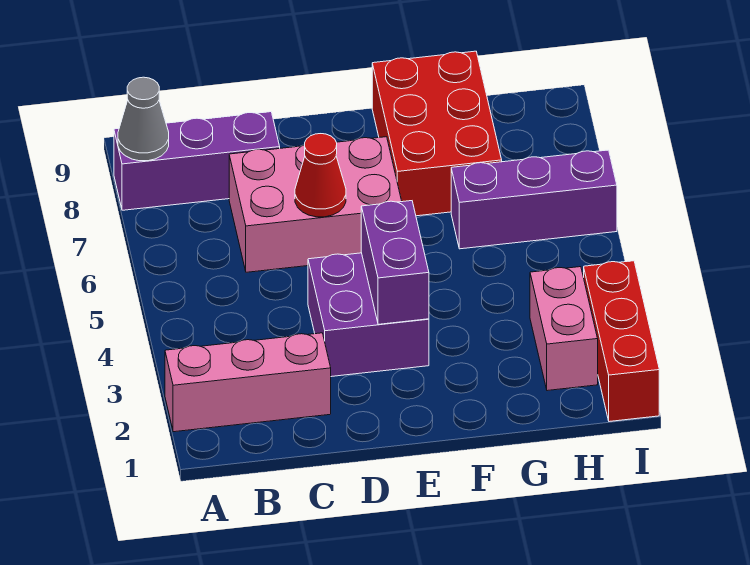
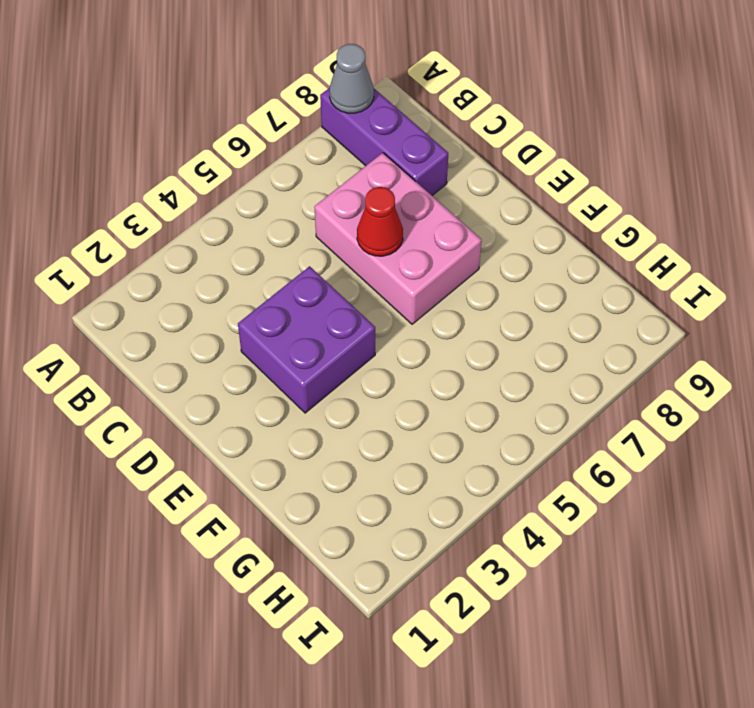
none -> pink brick A2:C2 level 1
none -> red brick F7:G9 level 1

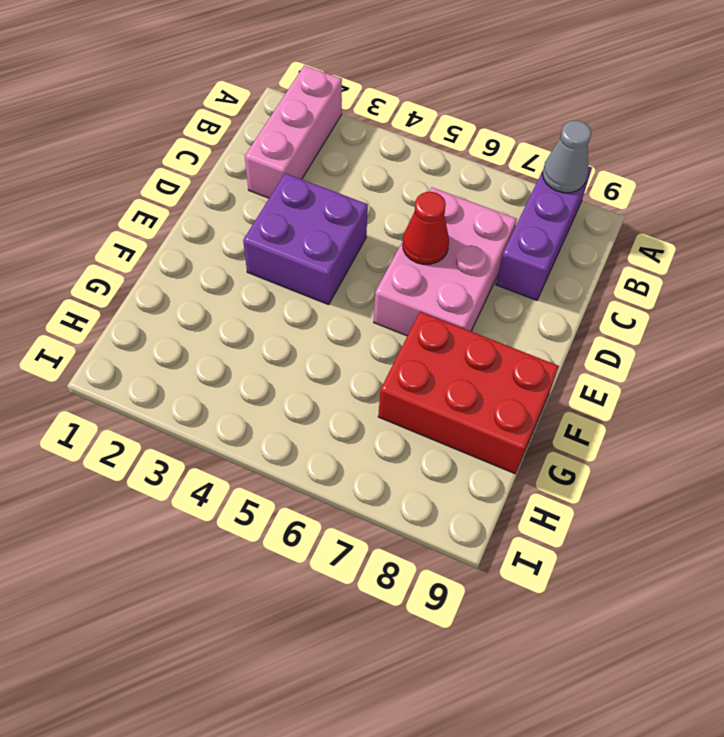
none -> purple brick G6:I6 level 1
none -> pink brick H2:H3 level 1

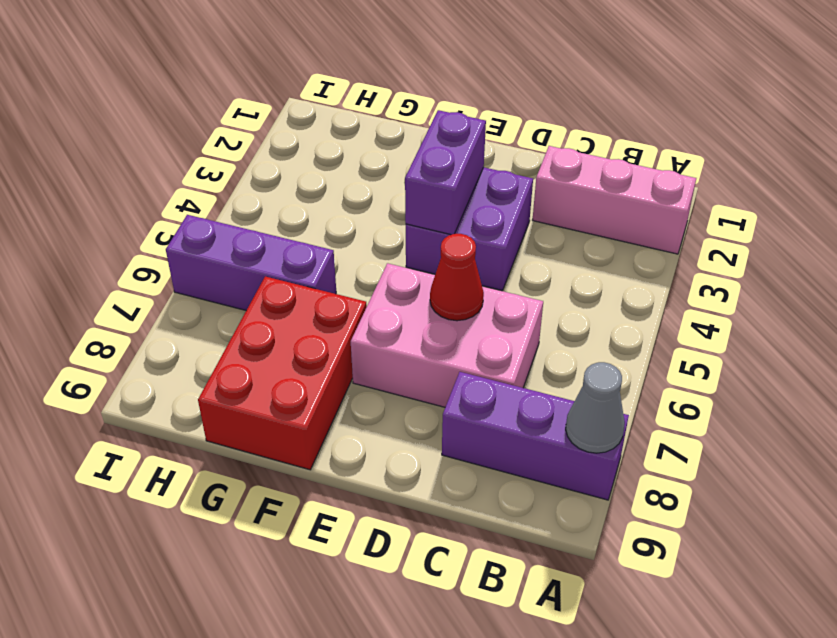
none -> pink brick H2:H3 level 1
none -> red brick I1:I3 level 1

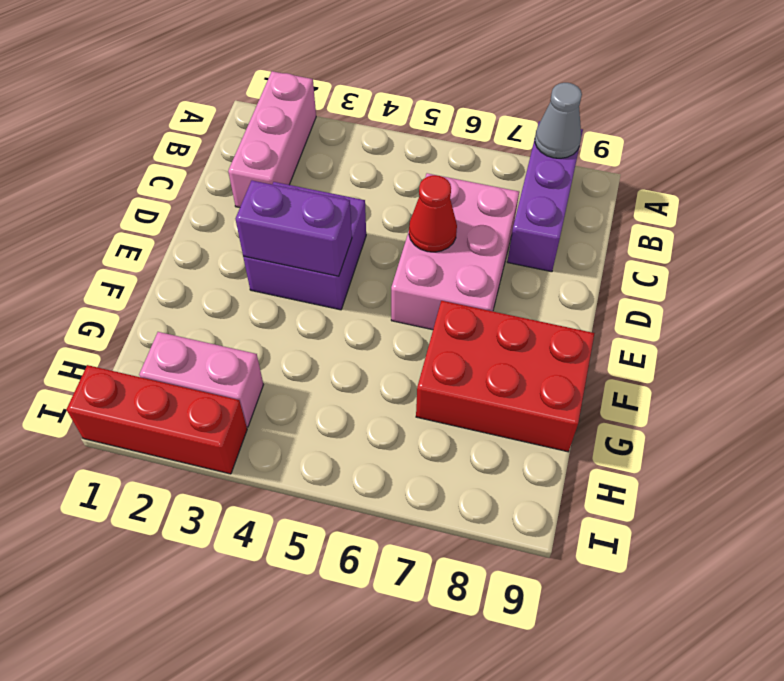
none -> purple brick G6:I6 level 1

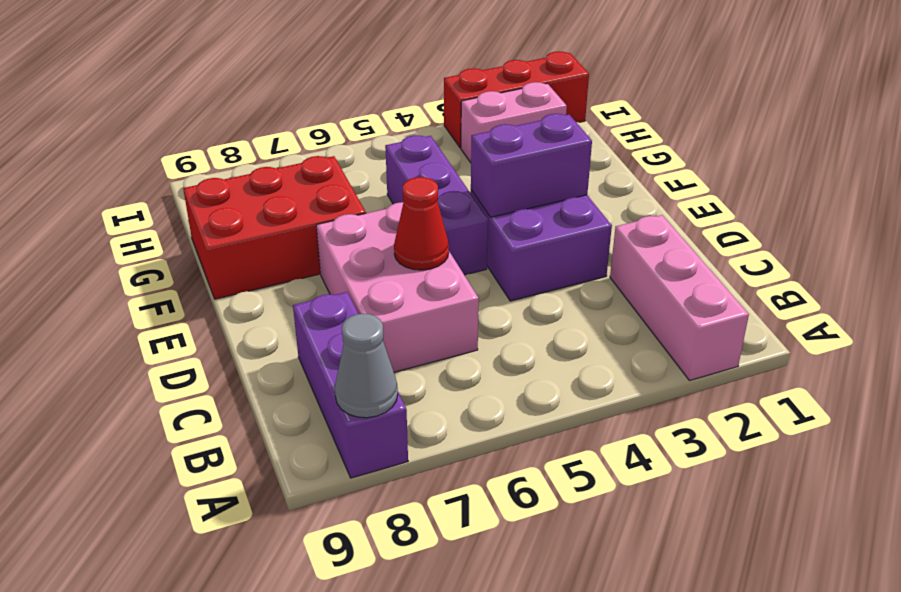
purple brick E5:G5 level 1 -> purple brick G6:I6 level 1

